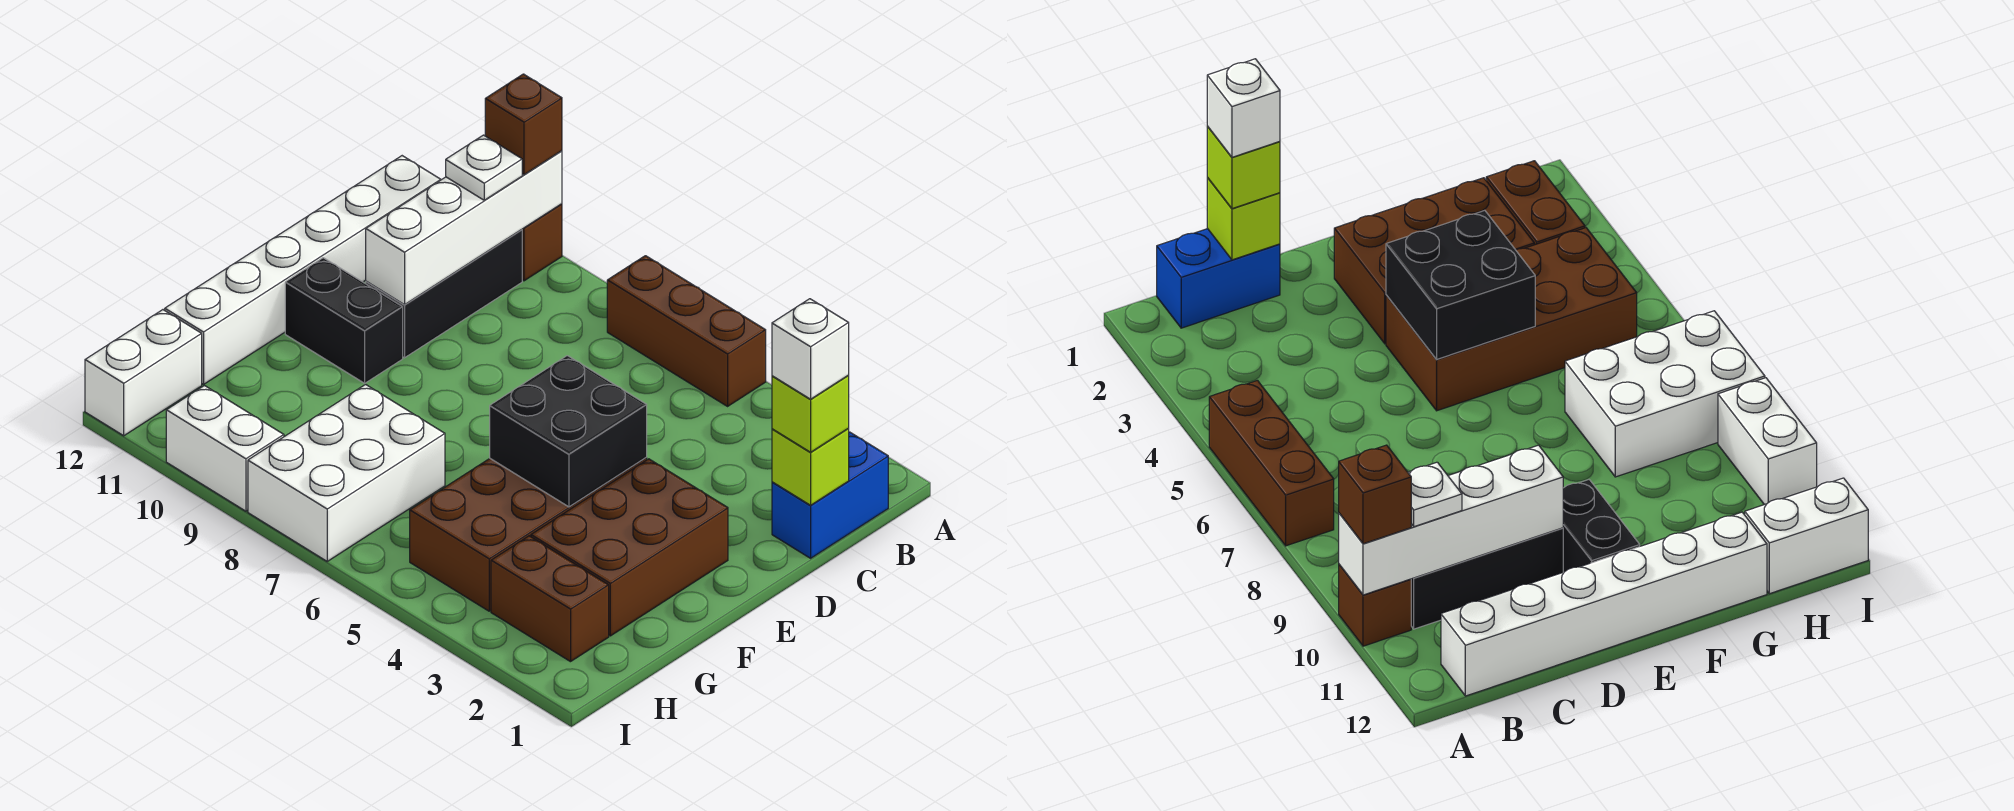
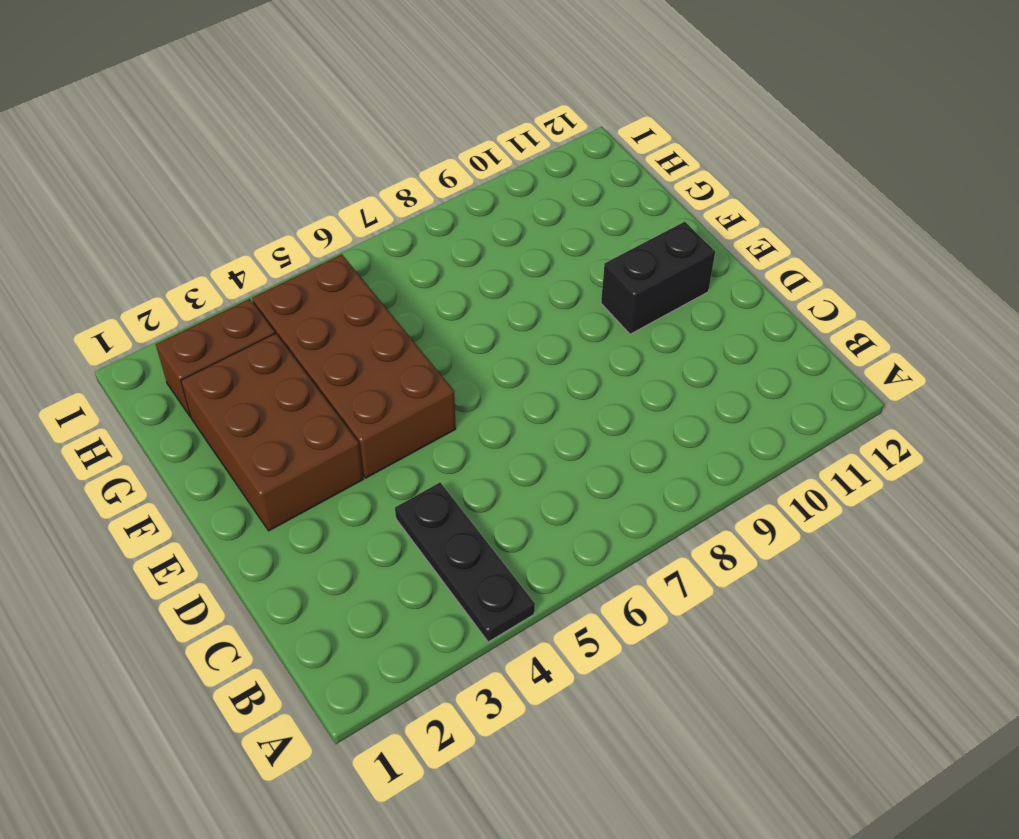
black plate A4:C4 level 1 -> none
none -> brown brick A5:A7 level 1
none -> brown brick A10 level 1
none -> blue brick B1:C1 level 1

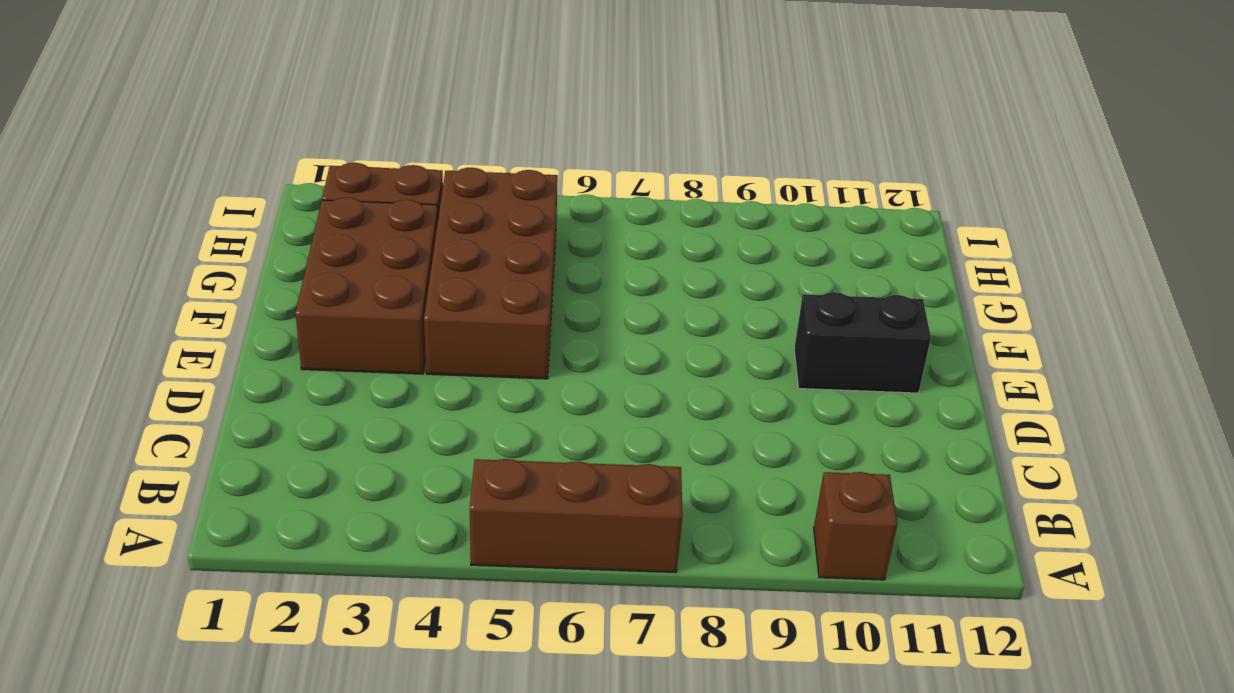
none -> blue brick B1:C1 level 1
none -> black brick B10:D10 level 1
none -> white brick B12:G12 level 1

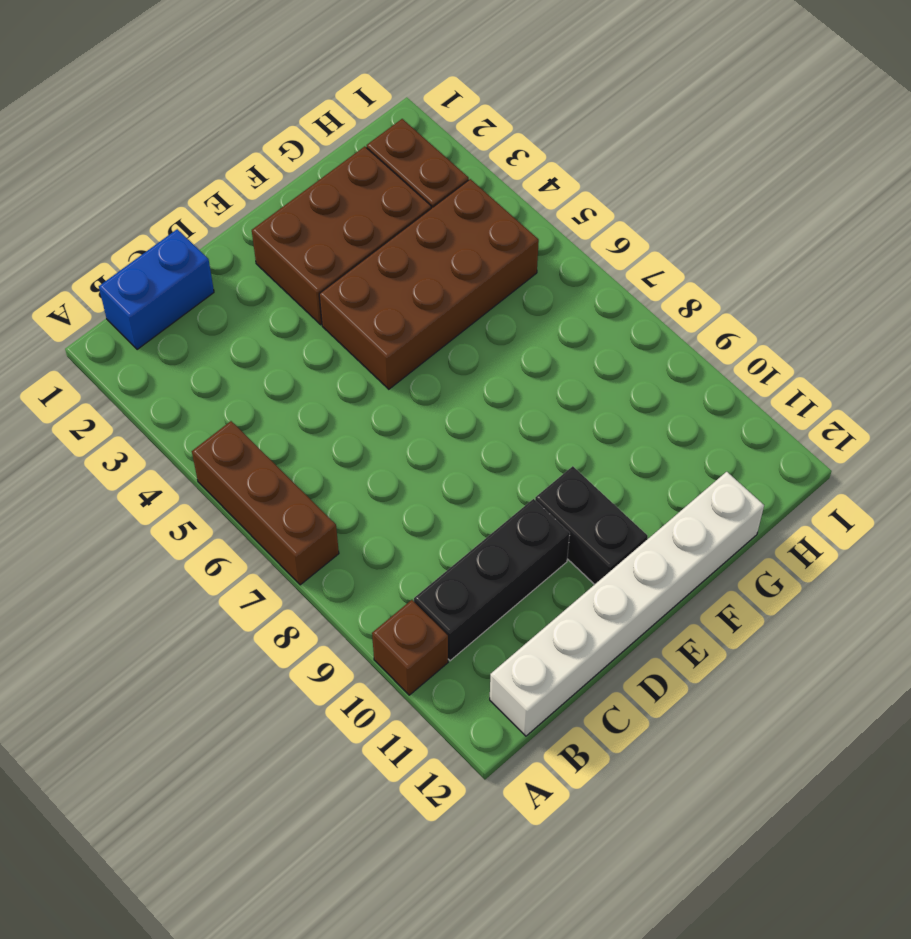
none -> white brick G7:I8 level 1
none -> white brick H12:I12 level 1
none -> white brick I9:I10 level 1

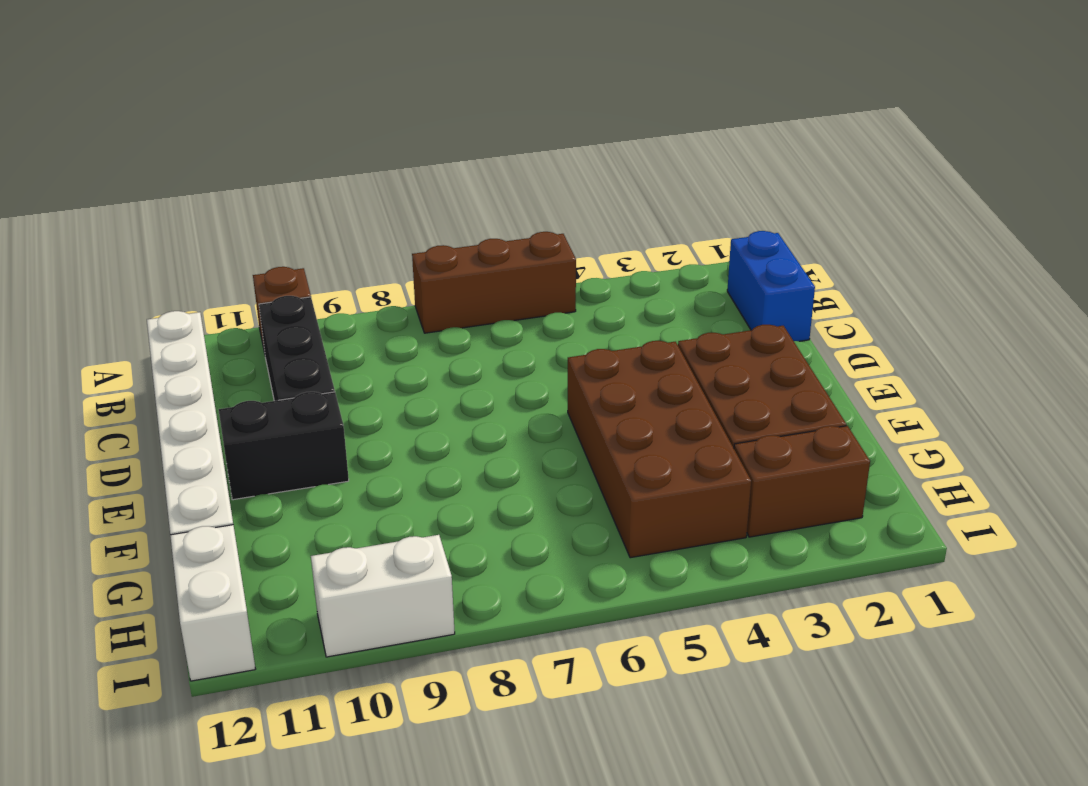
none -> white brick G7:I8 level 1
none -> white brick A10:D10 level 2
none -> lime brick C1 level 2

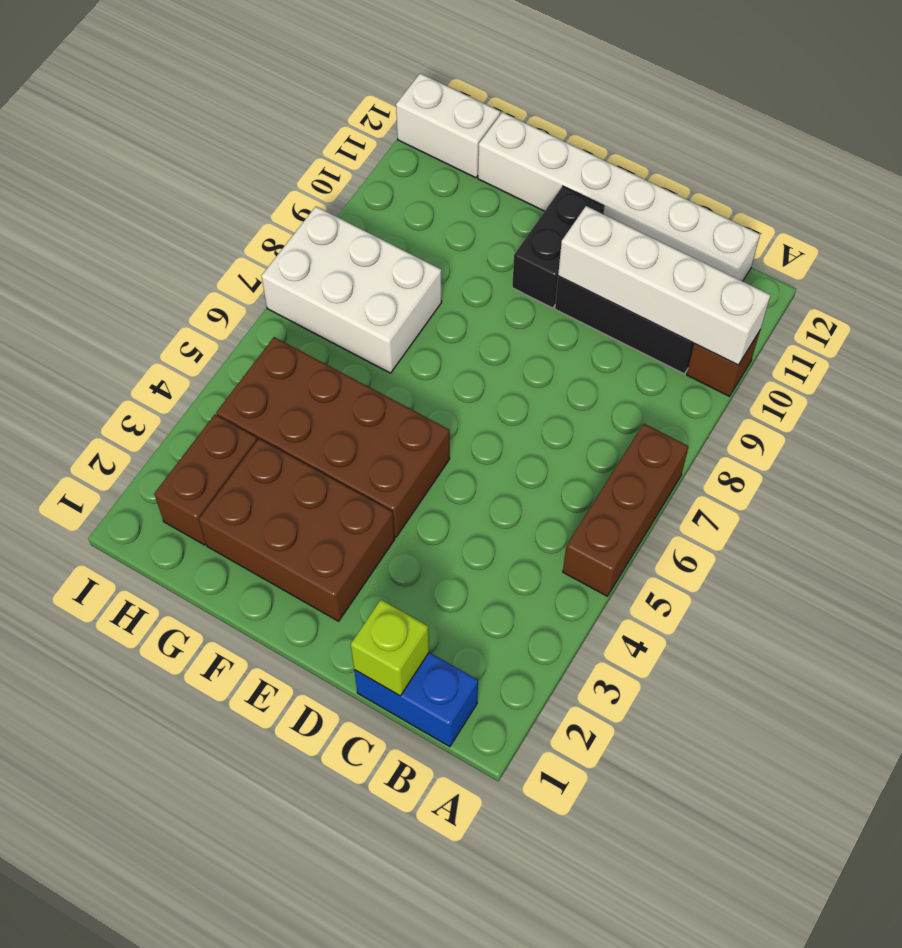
none -> white brick I9:I10 level 1
none -> black brick E4:F5 level 2
none -> brown brick A10 level 3

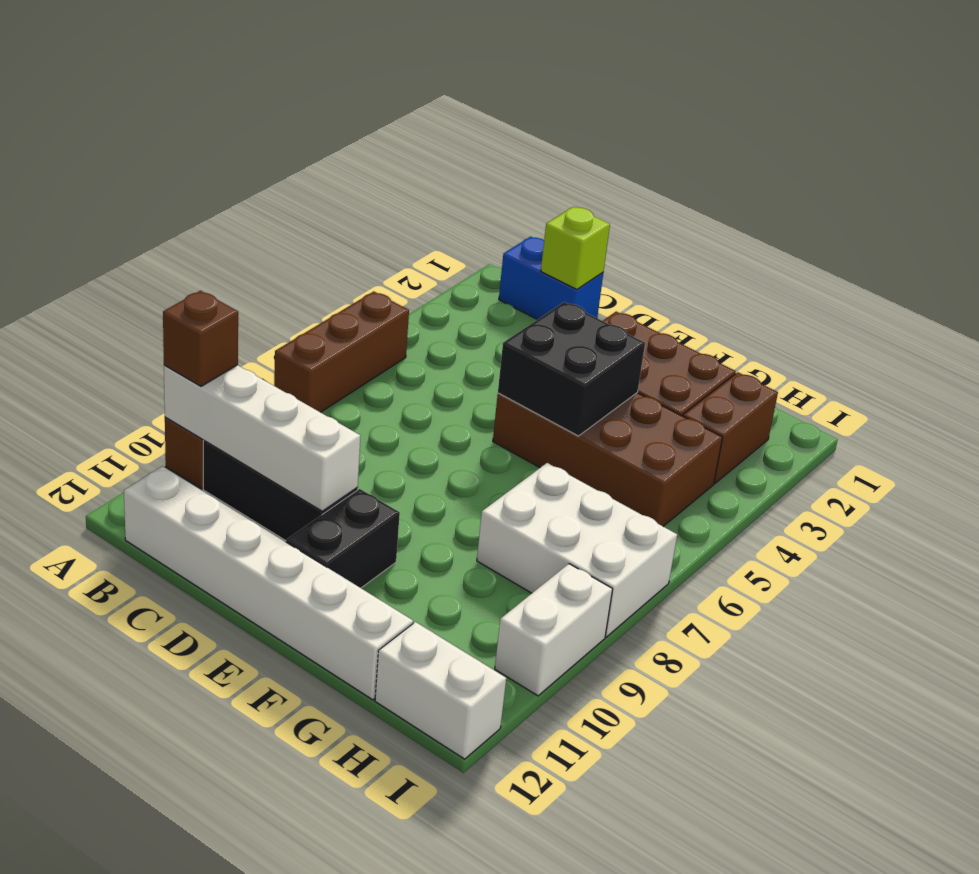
none -> white plate B10 level 3
none -> lime brick C1 level 3
none -> white brick C1 level 4

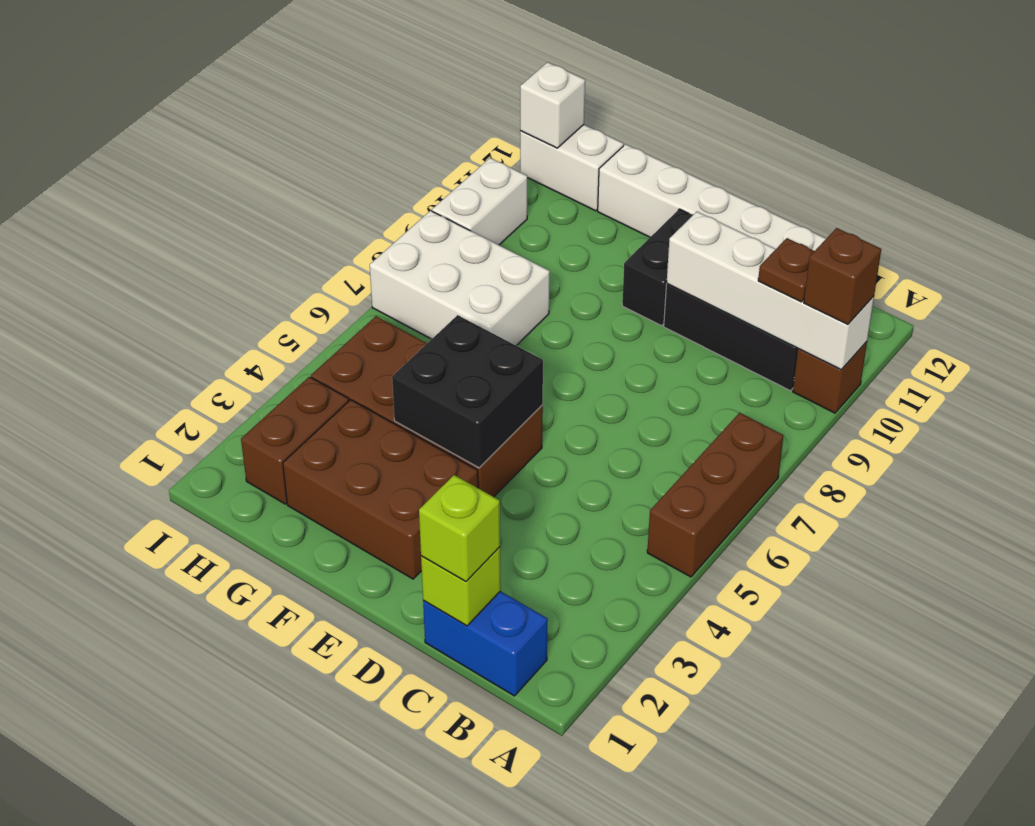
brown plate B10 level 3 -> white plate B10 level 3
white brick I12 level 2 -> white brick C1 level 4

